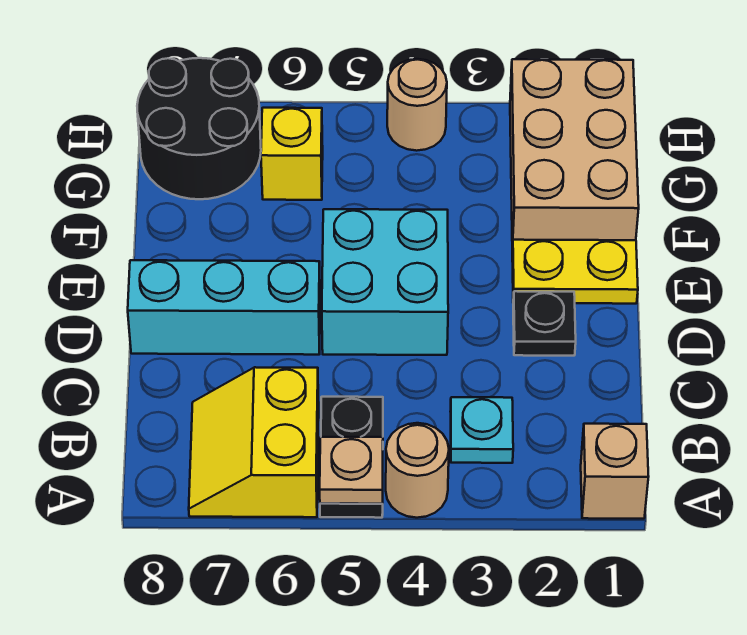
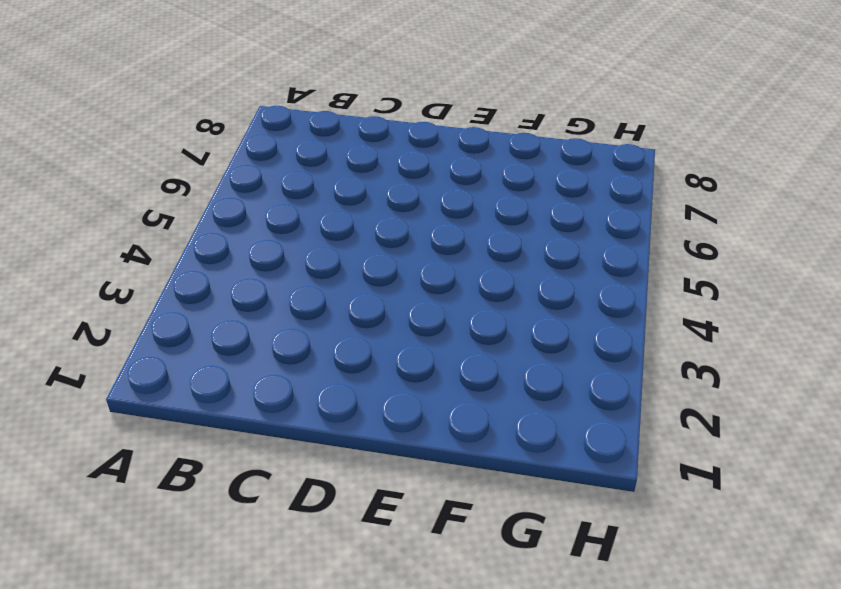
none -> tan brick A1 level 1
none -> tan round brick A4 level 1
none -> black plate A5:B5 level 1

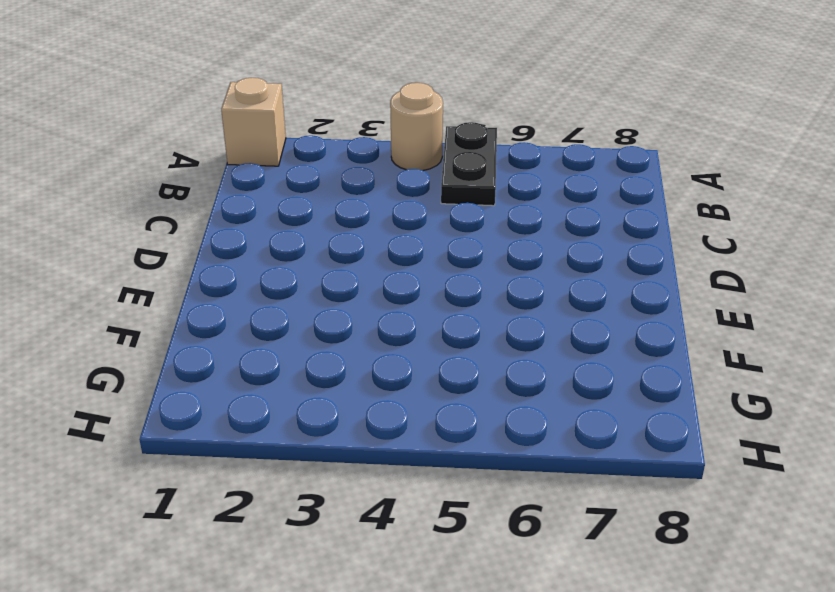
none -> yellow slope A6:B7 level 1 top 6
none -> cyan plate B3 level 1
none -> black plate D2 level 1

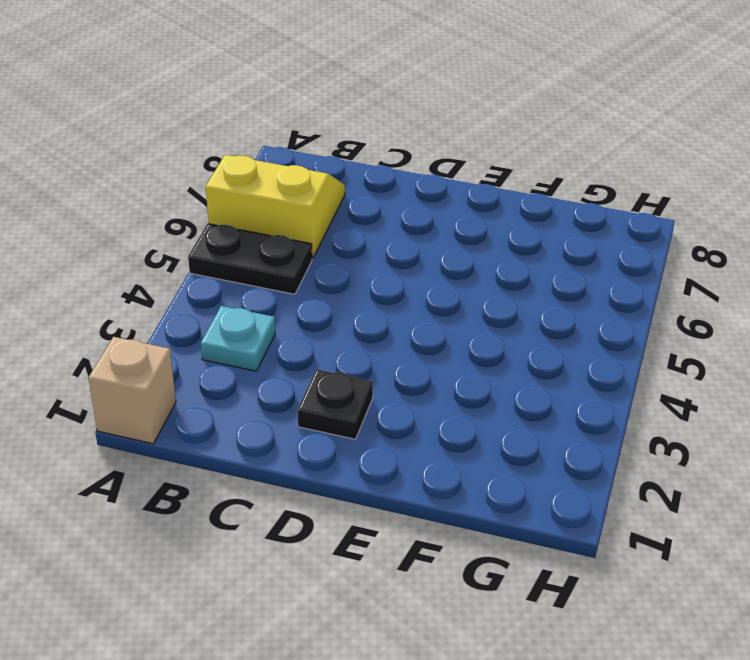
none -> tan round brick A4 level 1
none -> cyan brick D4:E5 level 1
none -> cyan brick D6:D8 level 1

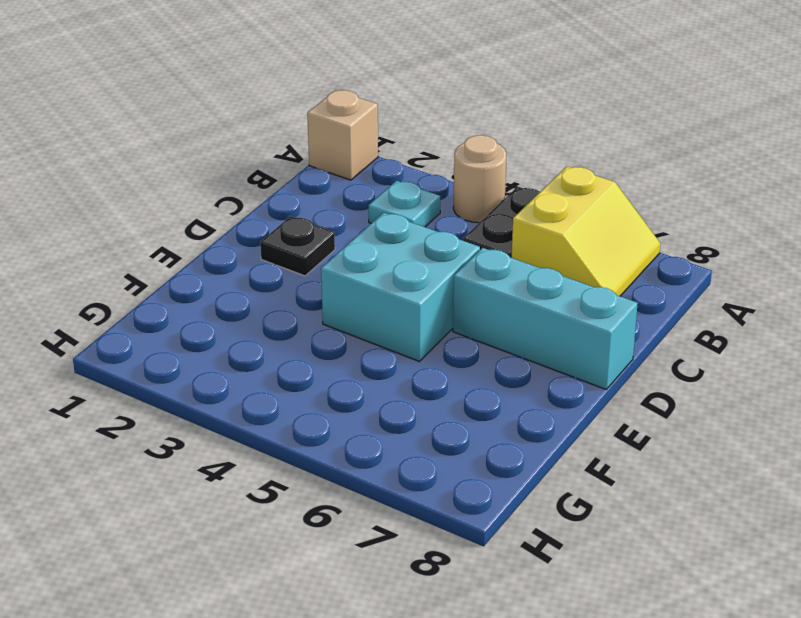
none -> yellow plate E1:E2 level 1
none -> tan brick F1:H2 level 1
none -> yellow brick G6 level 1

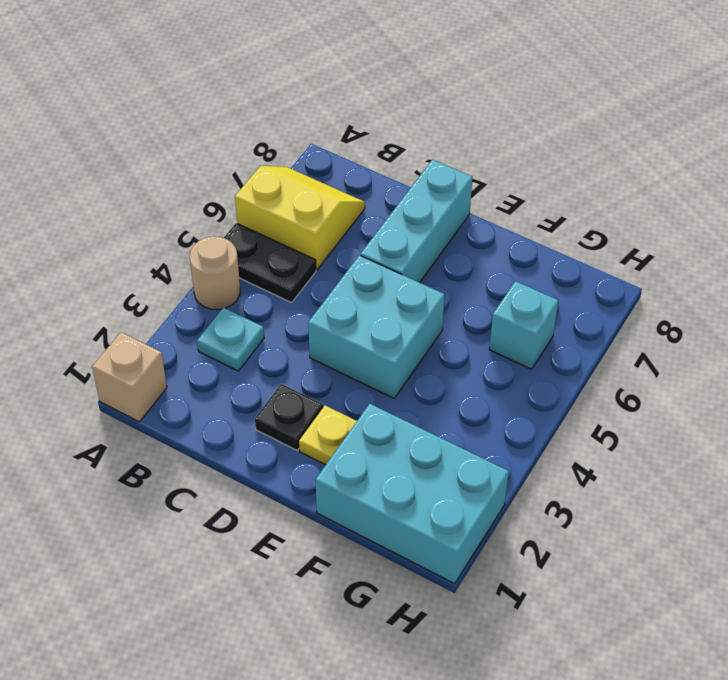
yellow plate E2 level 1 -> yellow plate E1:E2 level 1
cyan brick F1:H2 level 1 -> tan brick F1:H2 level 1
cyan brick G6 level 1 -> yellow brick G6 level 1
none -> black round brick G7:H8 level 1
none -> tan round brick H4 level 1
none -> tan plate A5 level 2

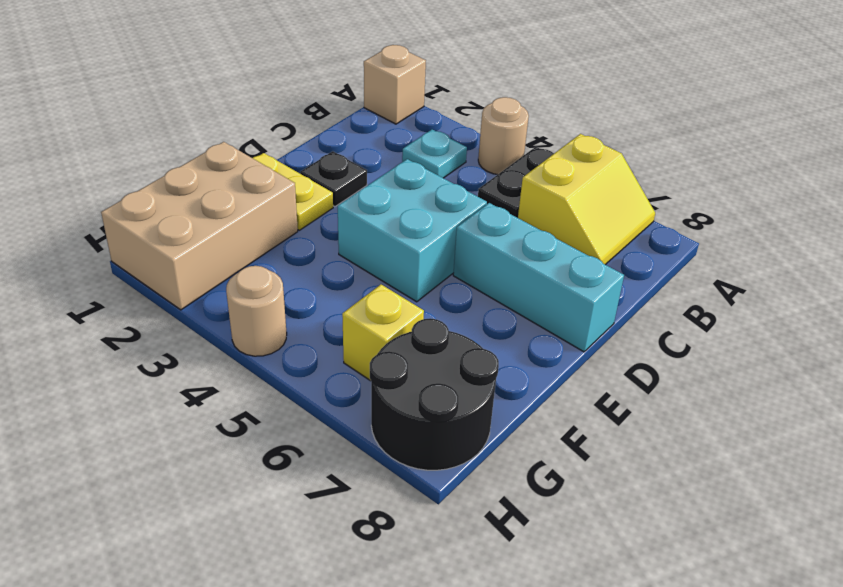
none -> tan plate A5 level 2

